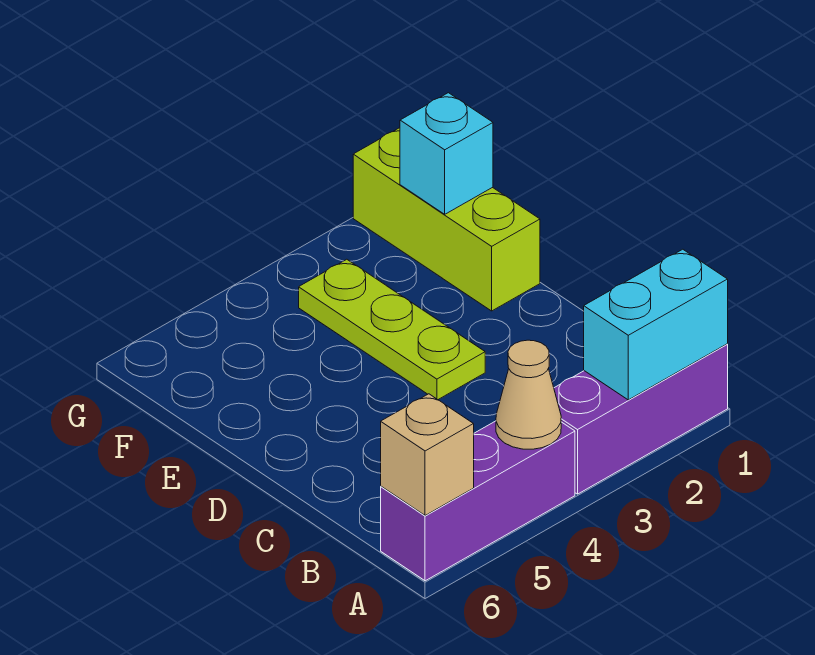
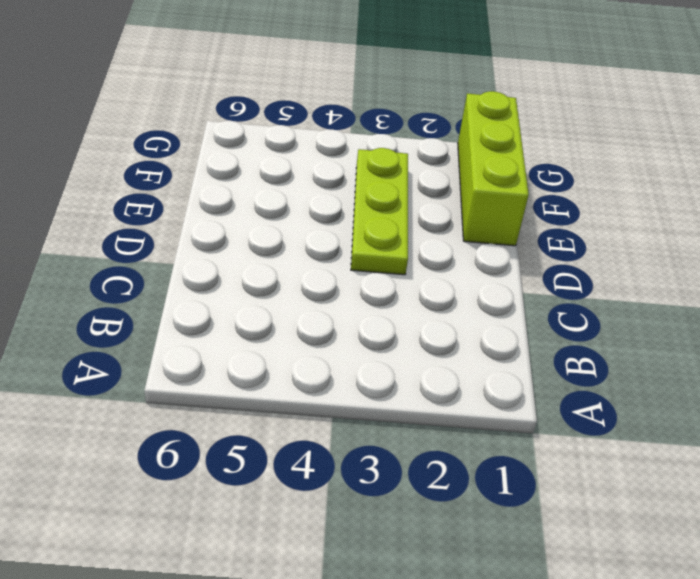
none -> purple brick A1:A3 level 1
none -> purple brick A4:A6 level 1

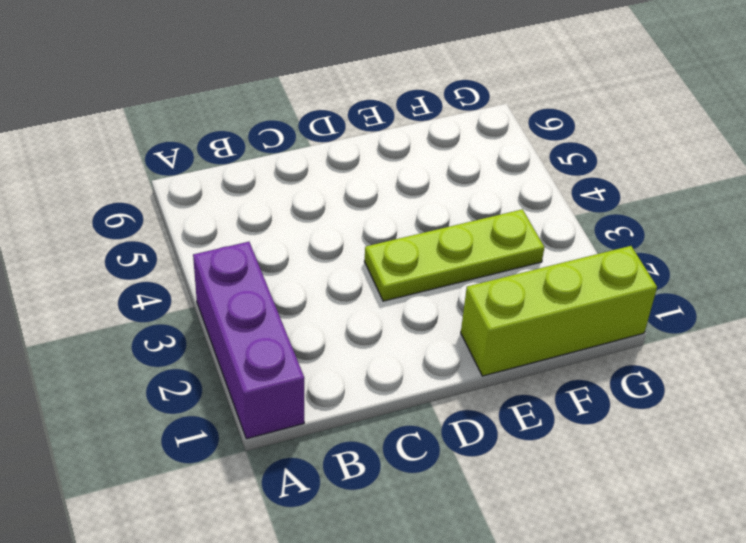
none -> purple brick A4:A6 level 1
none -> cyan brick A1:A2 level 2

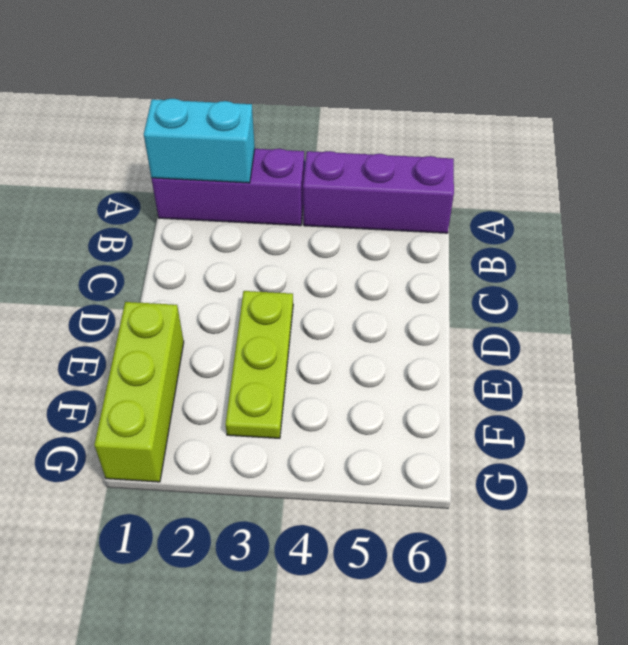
none -> tan cone A4 level 2
none -> tan brick A6 level 2

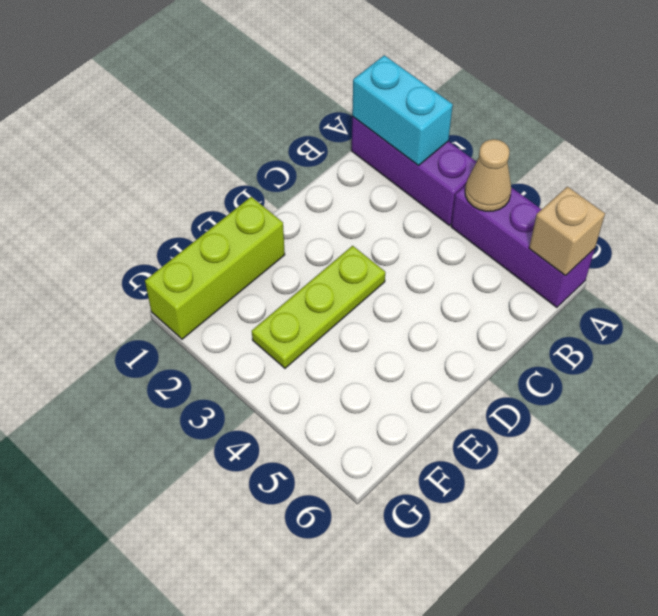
none -> cyan brick F1 level 2

